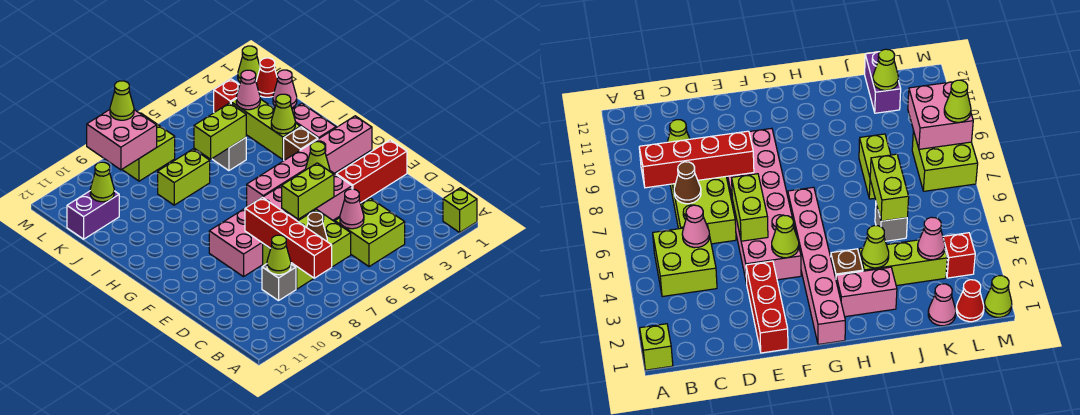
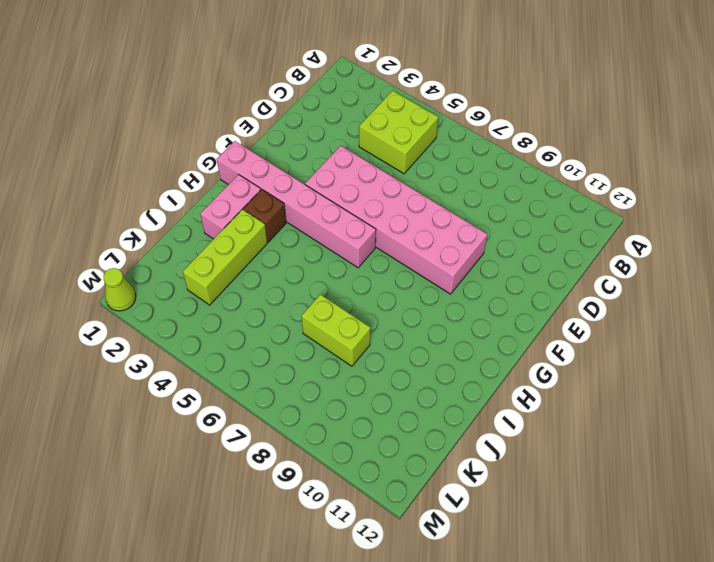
none -> lime brick A1 level 1
none -> lime brick C6:D8 level 1
none -> grey brick C9 level 1
none -> red brick E1:E3 level 1

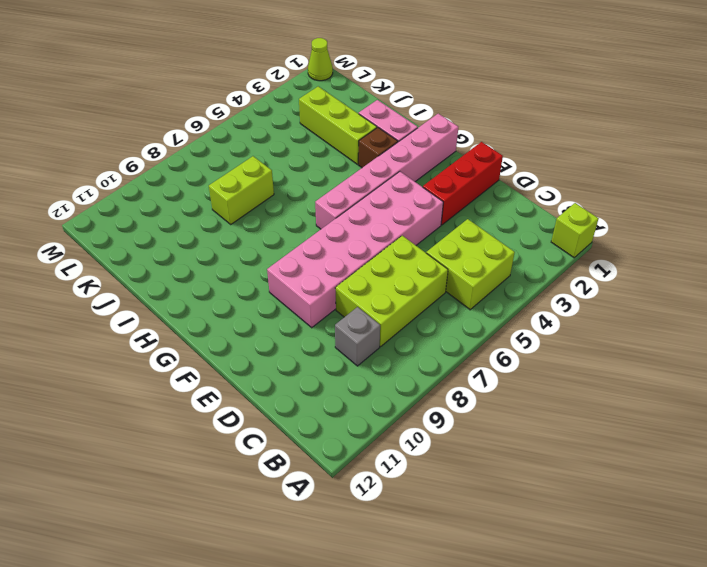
none -> grey brick J5 level 1
none -> pink cone K1 level 1
none -> purple brick K11:K12 level 1
none -> red cone L1 level 1

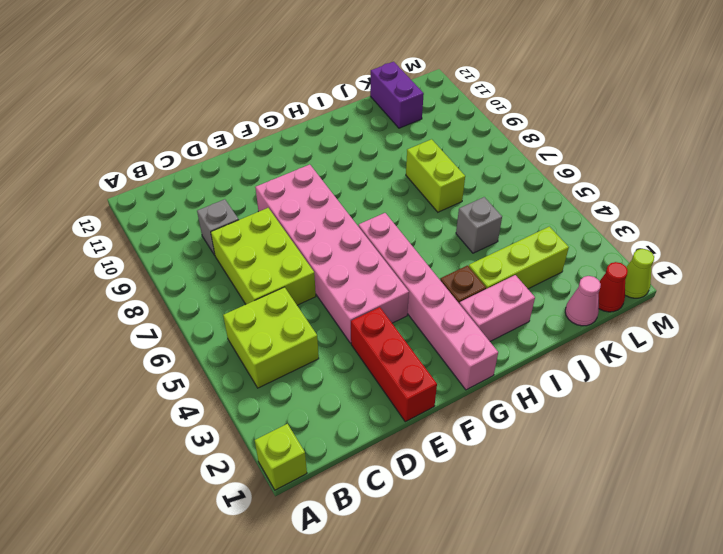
none -> red brick L3 level 1
none -> lime brick L7:M8 level 1
none -> red brick B8:E8 level 2
none -> pink cone C5 level 2

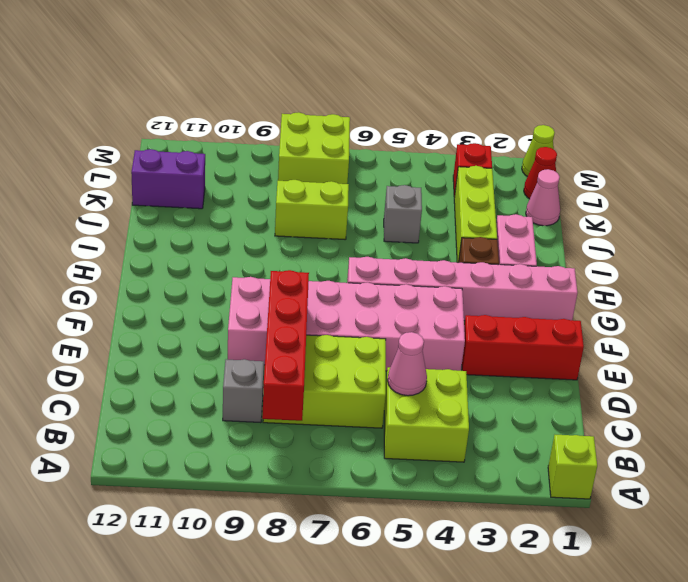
none -> brown cone C7 level 2
none -> lime cone C9 level 2
none -> lime brick E5:E6 level 2
none -> lime cone F4 level 2

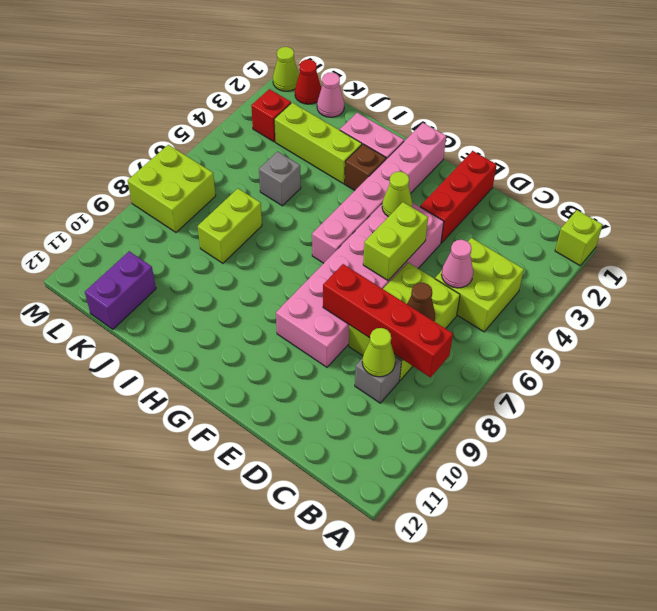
none -> lime cone I3 level 2
none -> lime brick J5:J6 level 2
none -> pink cone K3 level 2
none -> lime cone K11 level 2

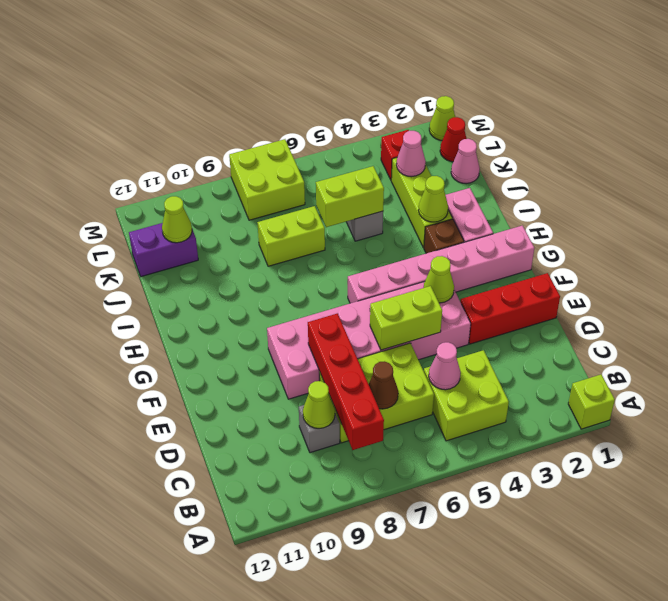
none -> pink brick L8:M9 level 2
none -> lime cone M8 level 3

